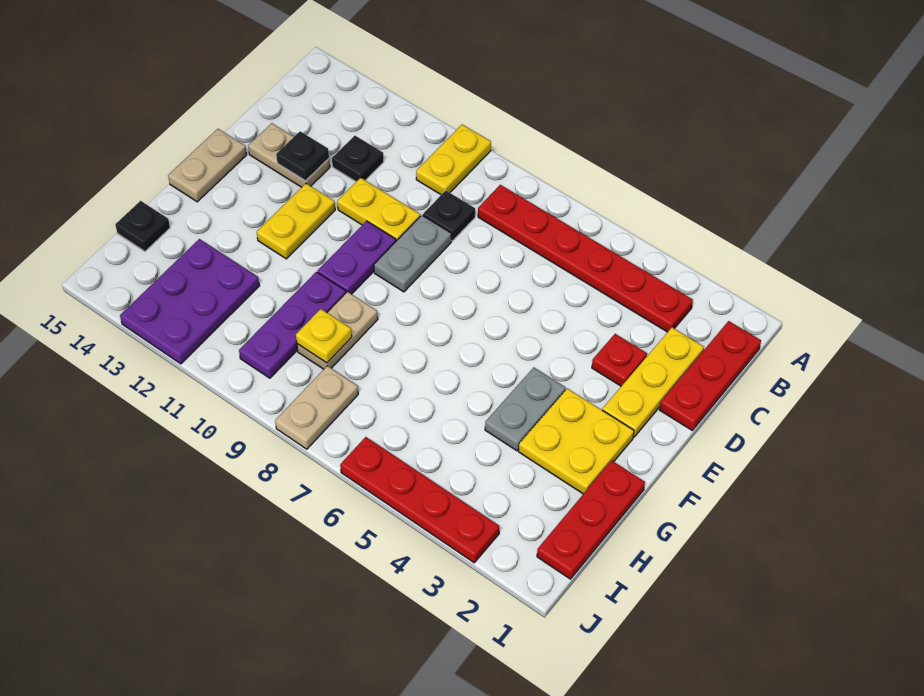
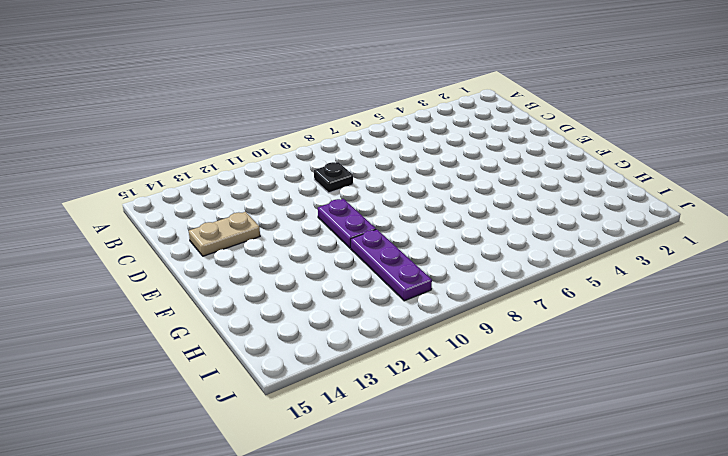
none -> yellow plate A10:B10 level 1
none -> red plate B1:D1 level 1
none -> red plate B3:B8 level 1

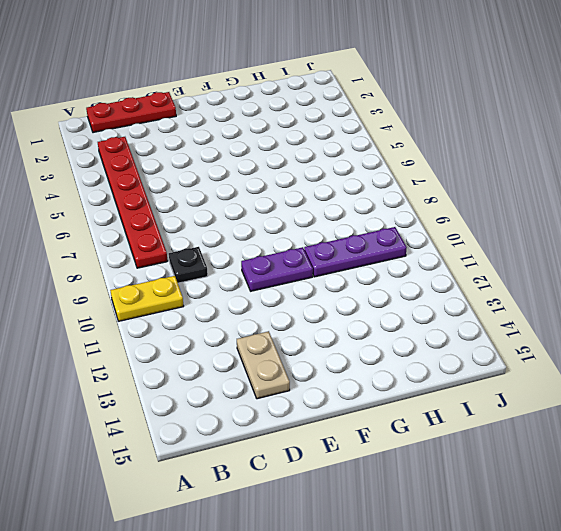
none -> yellow plate C2:E2 level 1
none -> black plate C12 level 1
none -> red plate D3 level 1

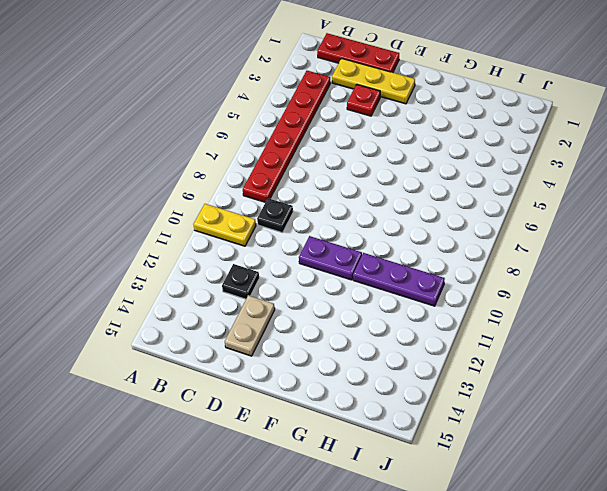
none -> grey plate D9:E9 level 1
none -> yellow plate D10:D11 level 1
none -> yellow plate E12:F12 level 1

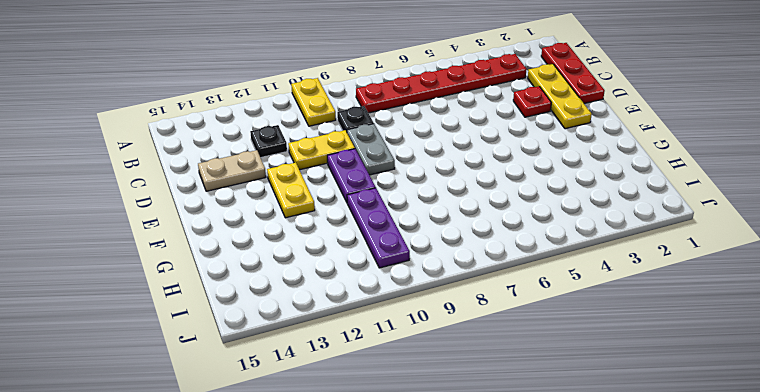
none -> tan plate E15:F15 level 1
none -> yellow plate F2:G3 level 1
none -> grey plate F4:G4 level 1

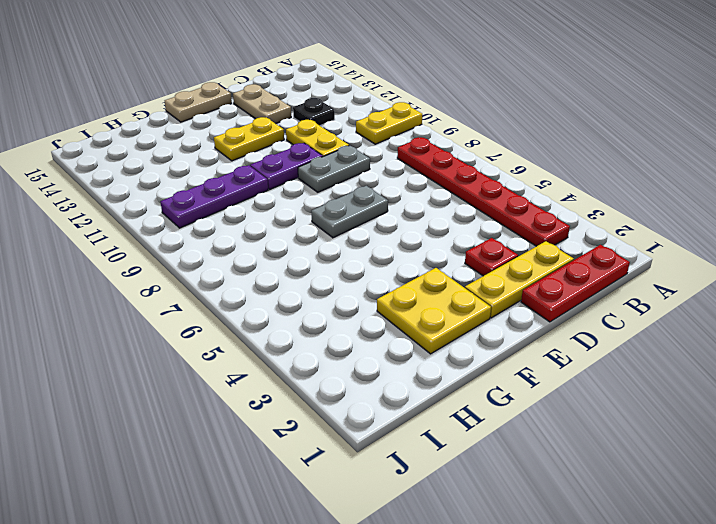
grey plate E7:F7 level 1 -> grey plate F4:G4 level 1
none -> black plate C9 level 1
none -> red plate G1:I1 level 1
none -> tan plate G9:H9 level 1

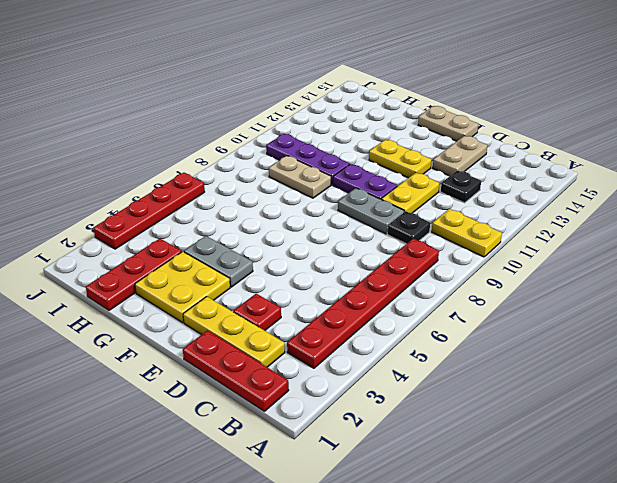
red plate H1:H3 level 1 -> red plate G1:I1 level 1
none -> purple plate H12:J13 level 1
none -> black plate H15 level 1
none -> tan plate I8:J8 level 1

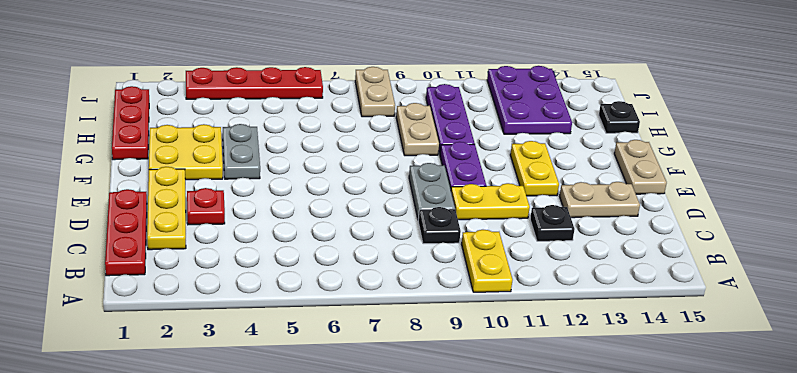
none -> red plate B3:B8 level 1
none -> black plate D13 level 2
none -> yellow plate H9 level 2

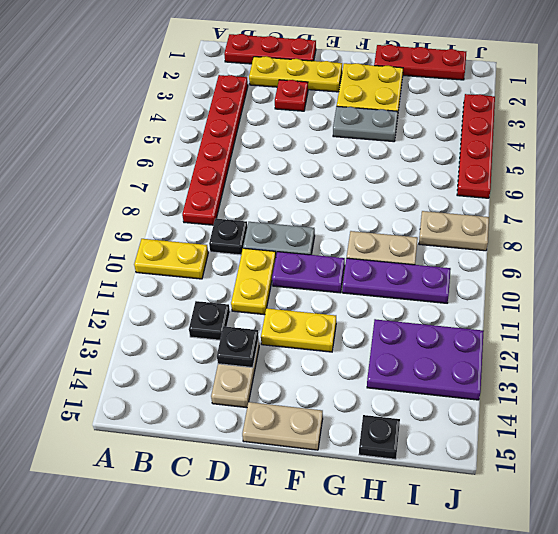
none -> yellow plate H9 level 2

